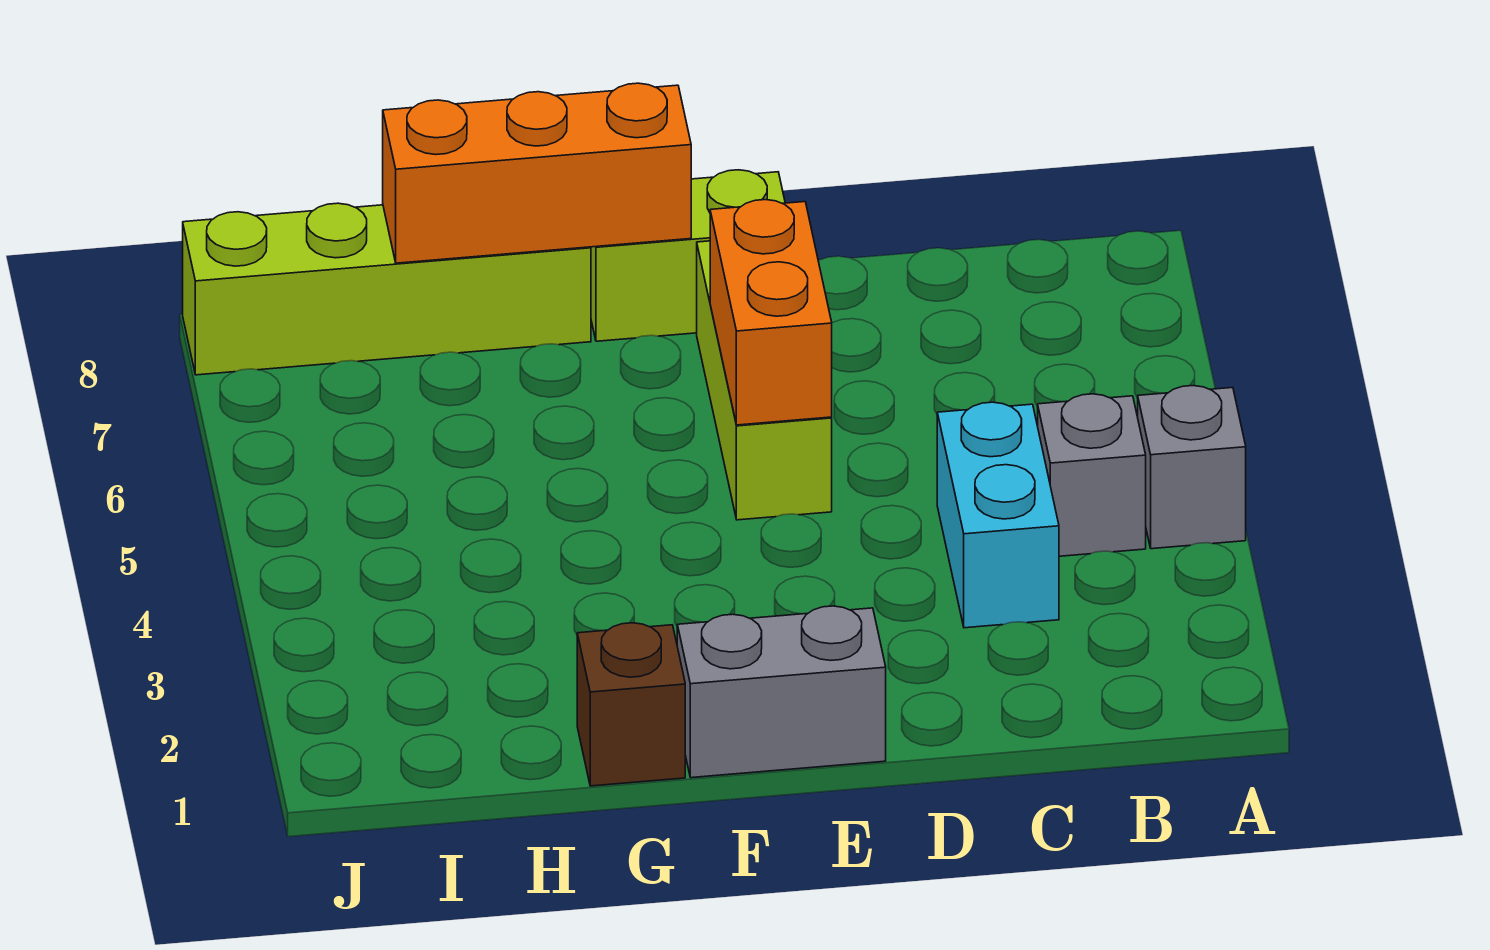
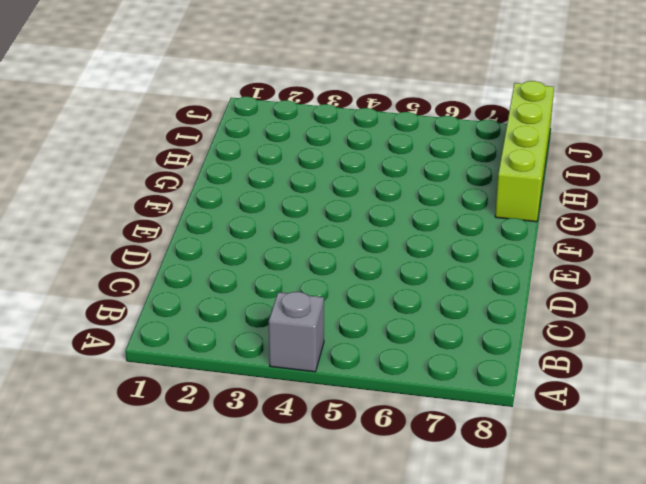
none -> grey brick B4 level 1
none -> cyan brick C3:C4 level 1

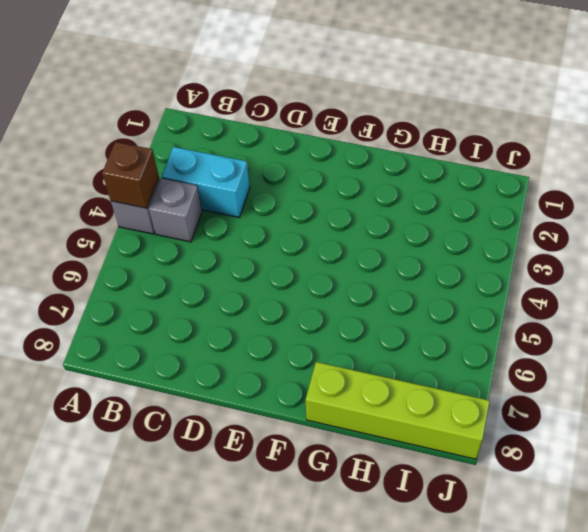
brown brick A4 level 2 -> brown brick G1 level 1
cyan brick B3:C3 level 1 -> cyan brick C3:C4 level 1
none -> grey brick E1:F1 level 1
none -> lime brick E5:E7 level 1

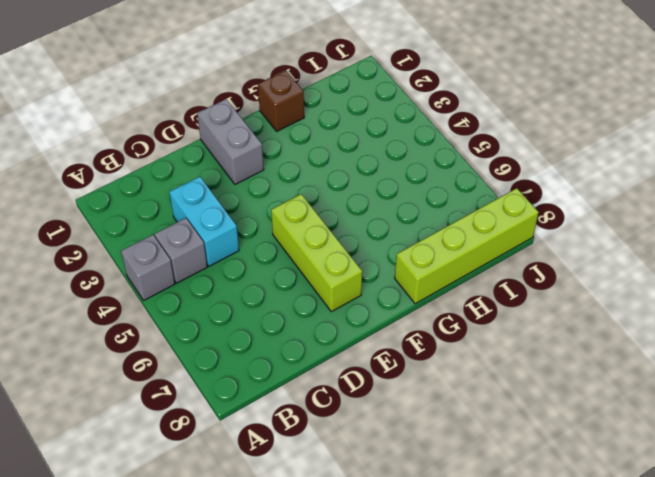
grey brick E1:E2 level 1 -> grey brick E1:F1 level 1
none -> lime brick E8:F8 level 1
none -> orange brick E5:E6 level 2

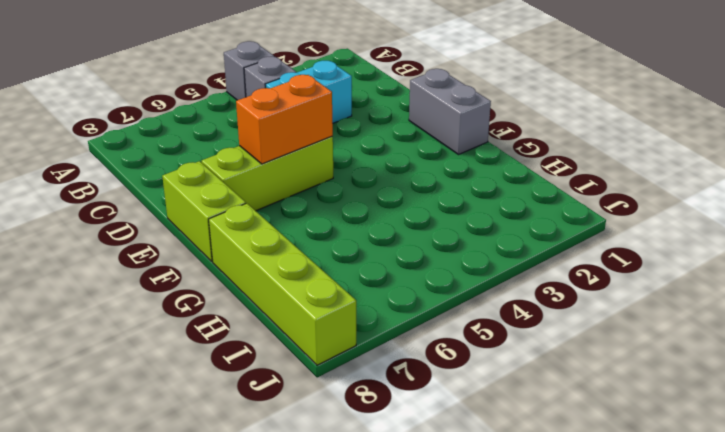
none -> brown brick G1 level 1
none -> orange brick F8:H8 level 2

